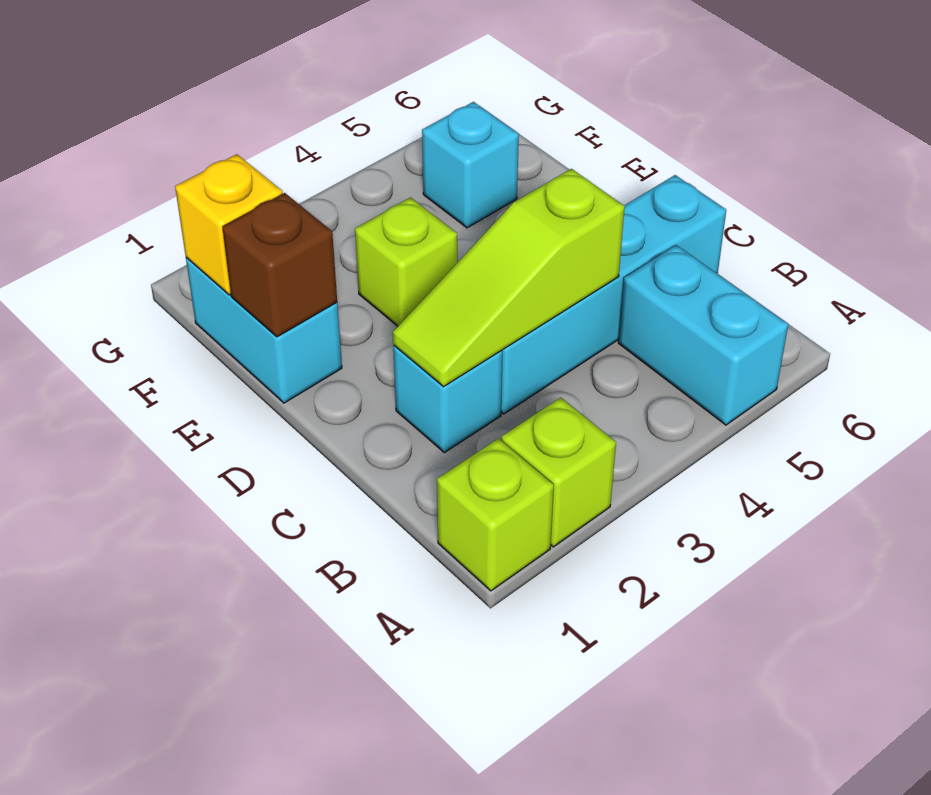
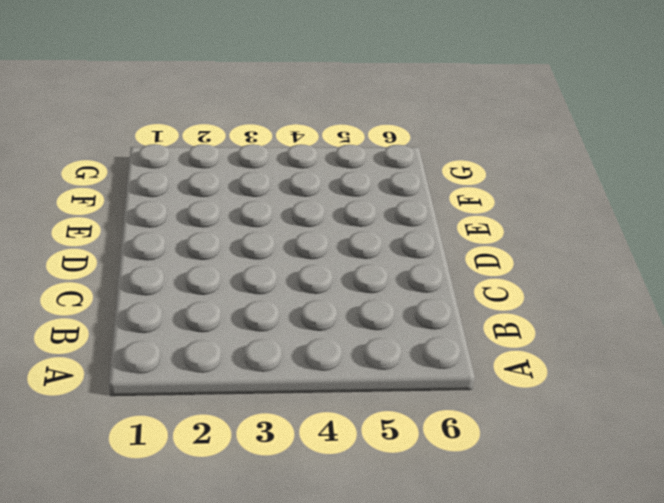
none -> lime brick A1 level 1
none -> lime brick A2 level 1

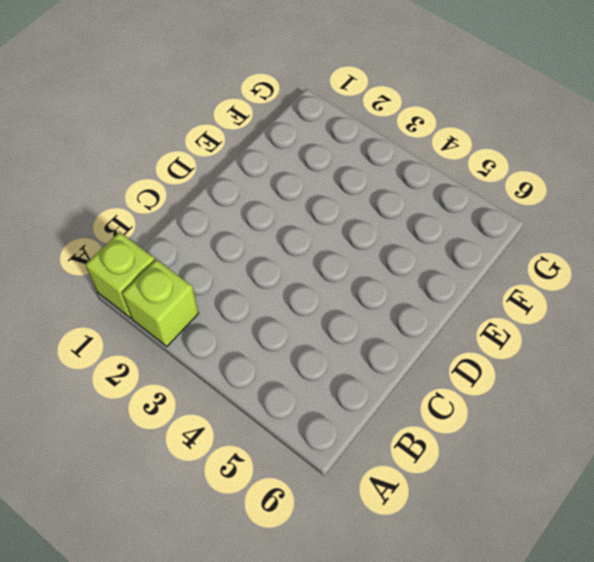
none -> cyan brick A5:B5 level 1
none -> cyan brick C2 level 1

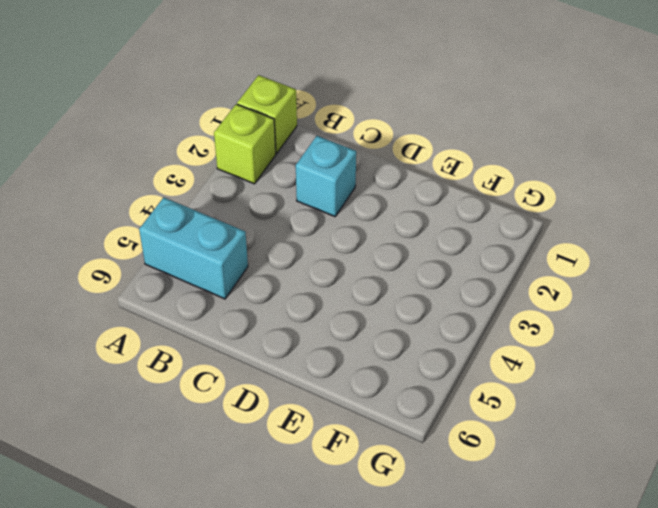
none -> cyan brick C3:C6 level 1
none -> cyan brick E1:F1 level 1

